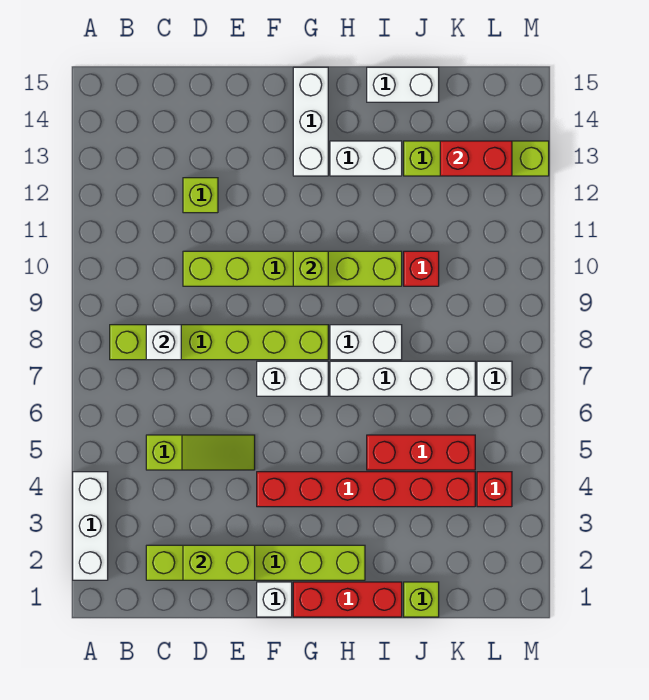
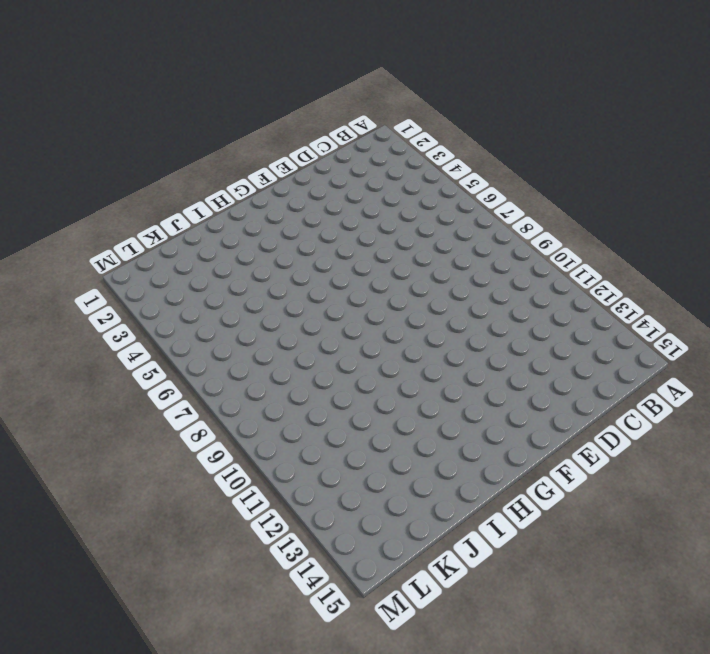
none -> white brick A2:A4 level 1
none -> lime brick B8:G8 level 1
none -> lime brick C2:H2 level 1

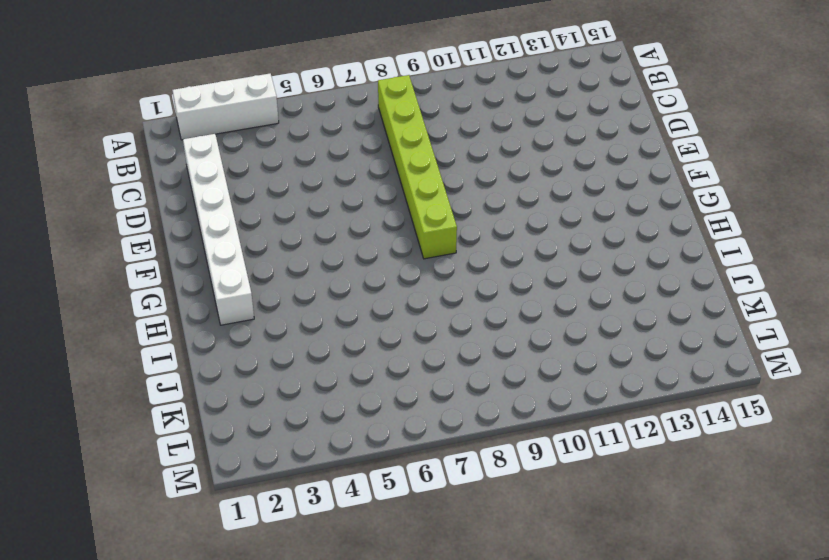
white brick C2:H2 level 1 -> lime brick C2:H2 level 1
none -> lime slope C5:E5 level 1 top C
none -> lime brick D10:I10 level 1
none -> lime brick D12 level 1

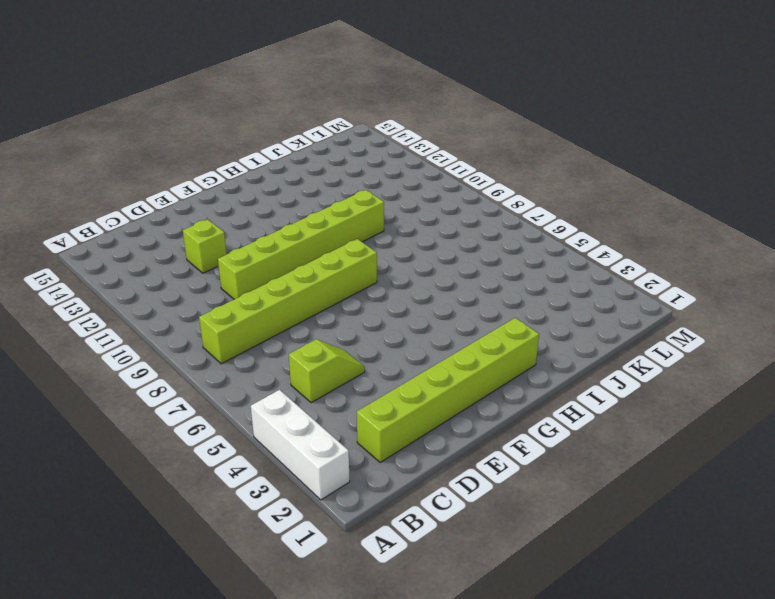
lime slope C5:D5 level 1 top C -> lime slope C5:E5 level 1 top C
none -> white brick F1 level 1
none -> red brick F4:K4 level 1
none -> white brick F7:G7 level 1

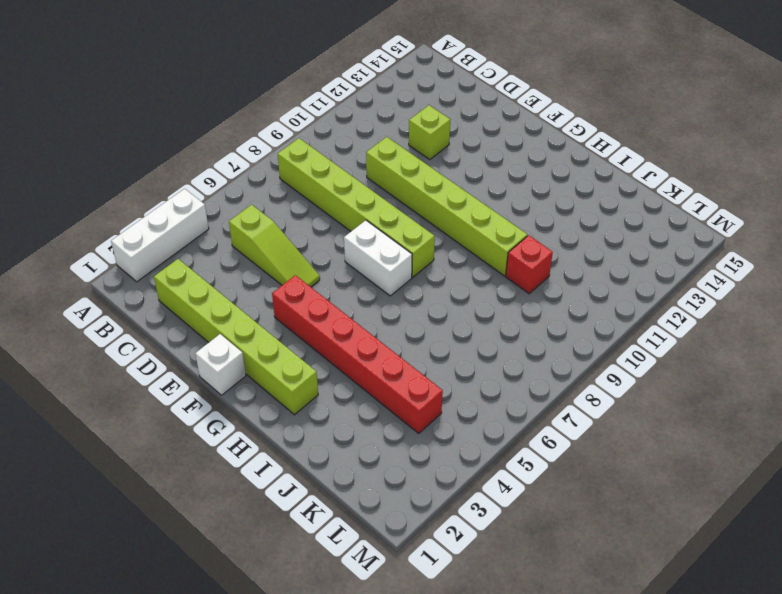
none -> red brick G1:I1 level 1
none -> white brick G13:G15 level 1
none -> white brick H7:K7 level 1

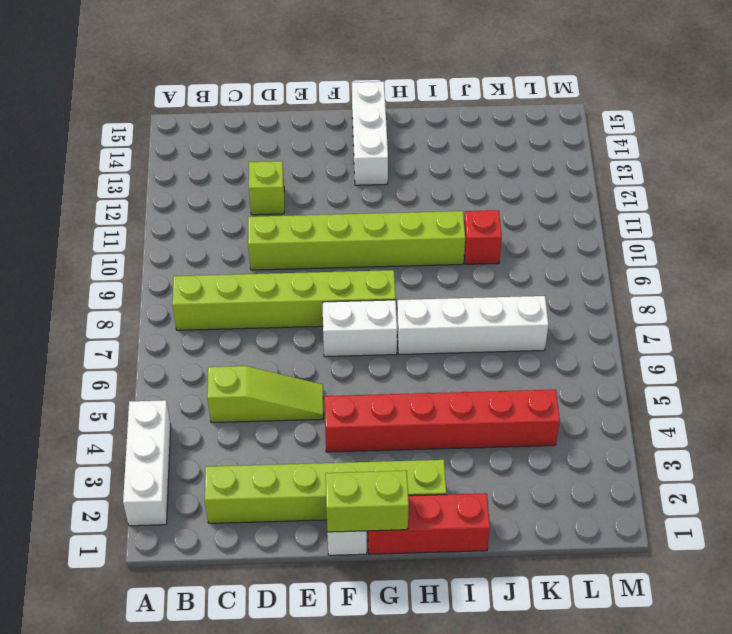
lime brick F1:G1 level 2 -> lime brick D2:E2 level 2
none -> white brick H8:I8 level 1
none -> white brick H13:I13 level 1
none -> red brick I5:K5 level 1

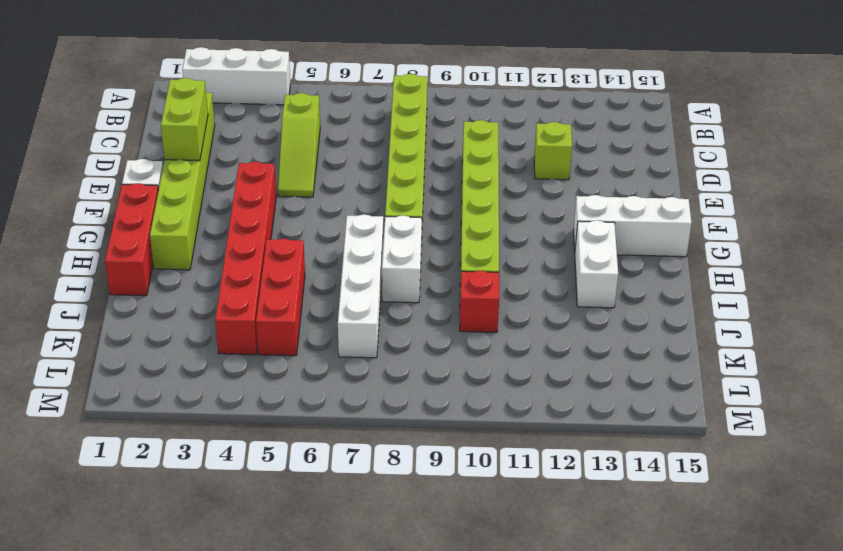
none -> white brick F7:G7 level 1
none -> white brick I15:J15 level 1
none -> lime brick J1 level 1

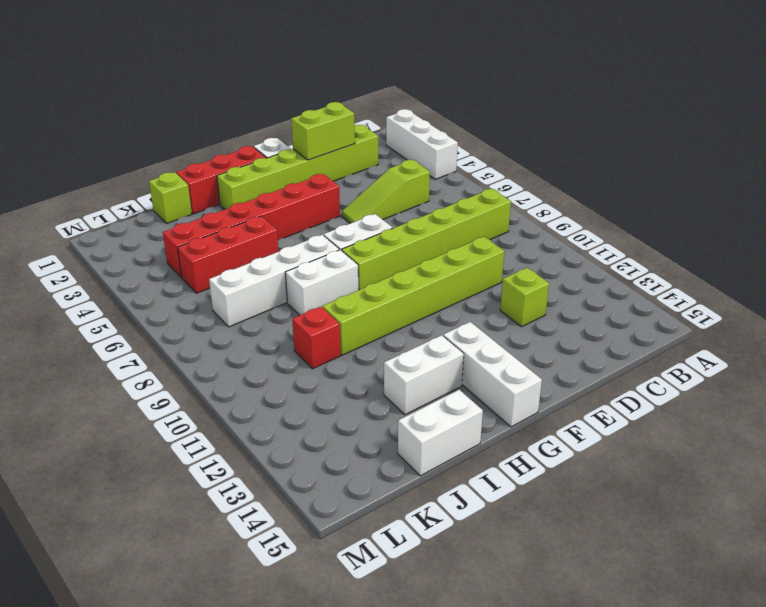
none -> lime brick J13:M13 level 1
none -> red brick L4 level 1
none -> white brick L7 level 1

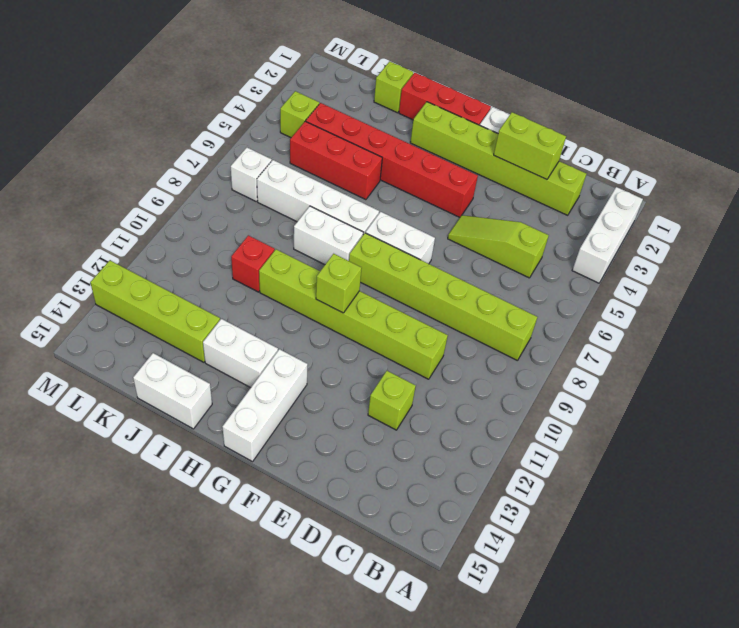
lime brick L4 level 1 -> red brick L4 level 1
none -> white brick C8 level 2
none -> red brick K13:L13 level 2

